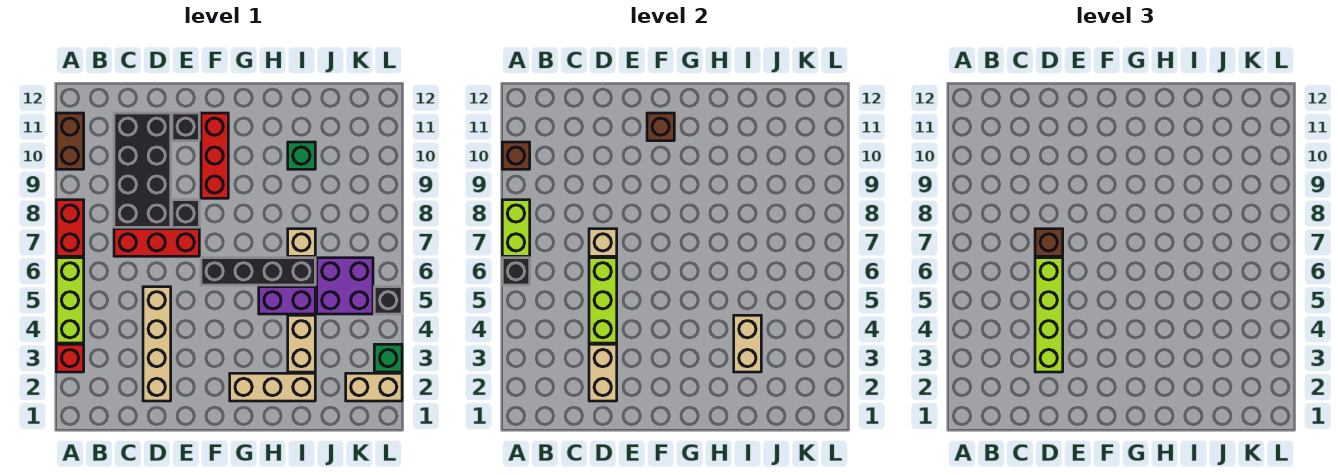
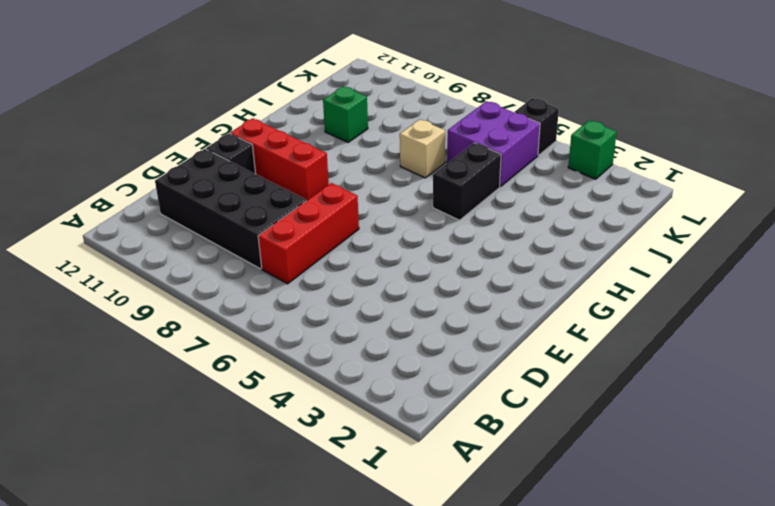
black brick H5:I5 level 1 -> purple brick H5:I5 level 1
none -> red brick A3 level 1
none -> lime brick A4:A6 level 1
none -> red brick A7:A8 level 1
none -> brown brick A10:A11 level 1

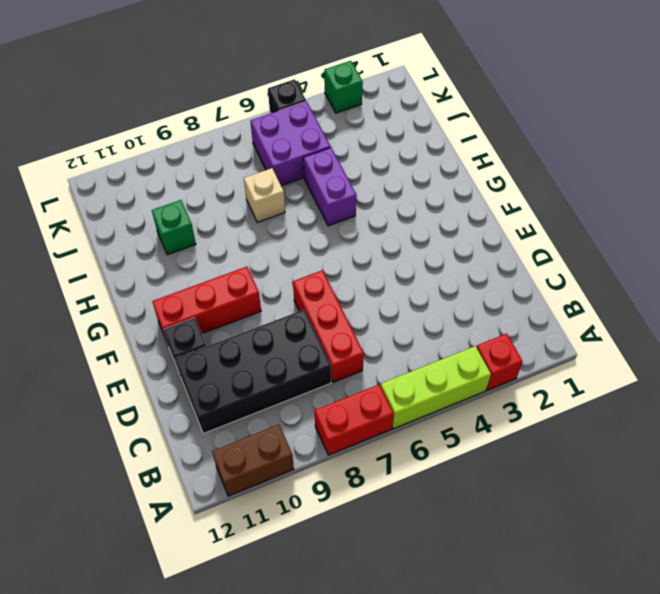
none -> tan brick D2:D5 level 1
none -> black brick E8 level 1
none -> black brick F6:I6 level 1
none -> tan brick G2:I2 level 1

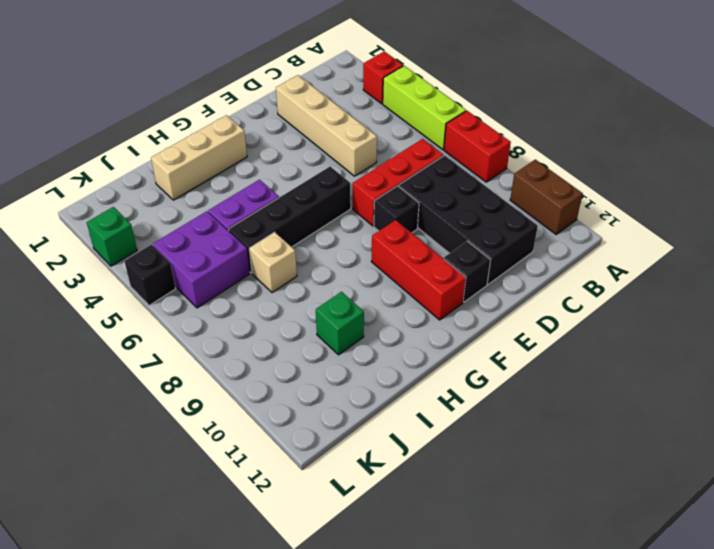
none -> tan brick I3:I4 level 1
none -> tan brick K2:L2 level 1
none -> black brick A6 level 2
none -> lime brick A7:A8 level 2

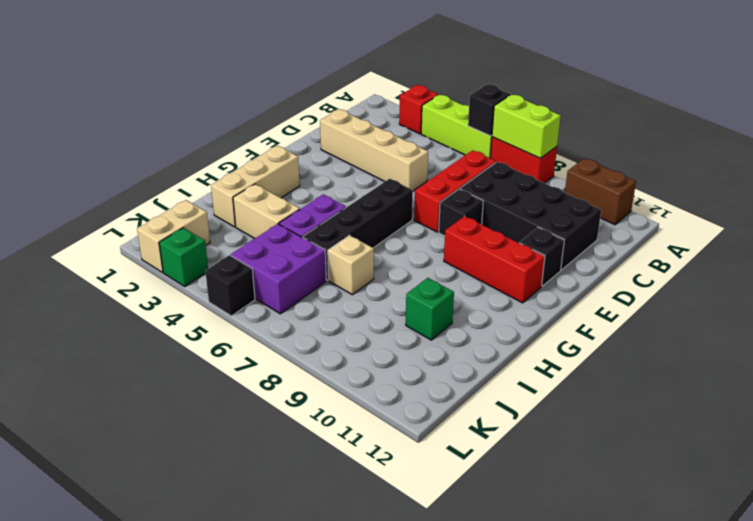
none -> brown brick A10 level 2
none -> tan brick D2:D3 level 2
none -> lime brick D4:D6 level 2
none -> tan brick D7 level 2

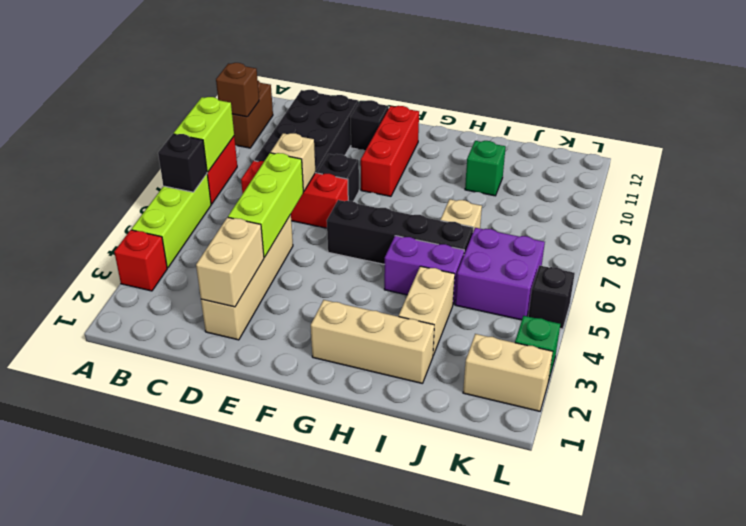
none -> brown brick F11 level 2
none -> tan brick I3:I4 level 2
none -> lime brick D3:D6 level 3
none -> brown brick D7 level 3

